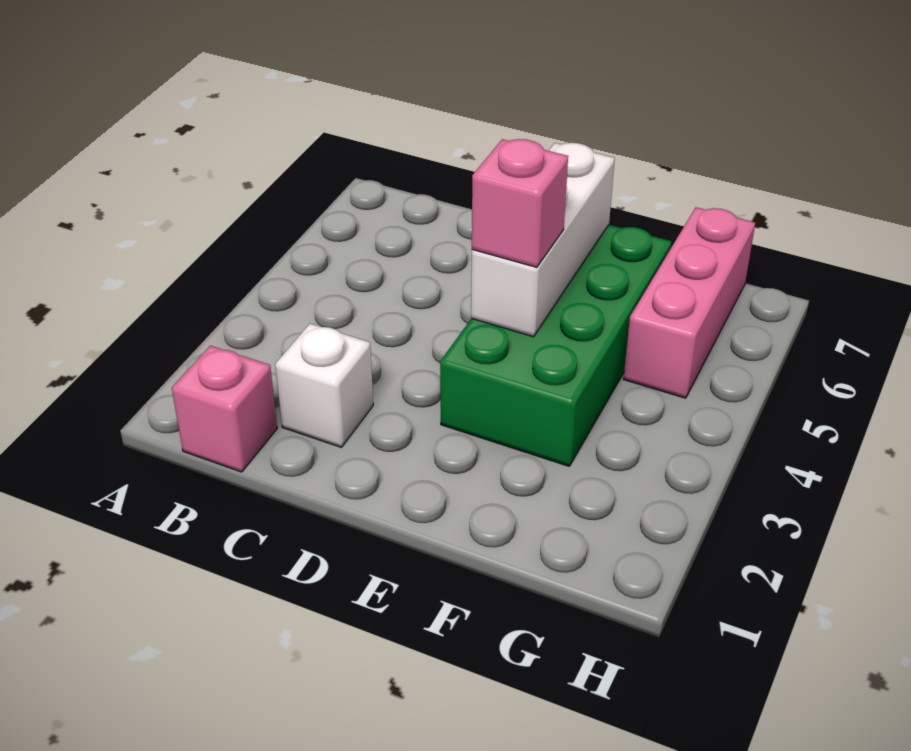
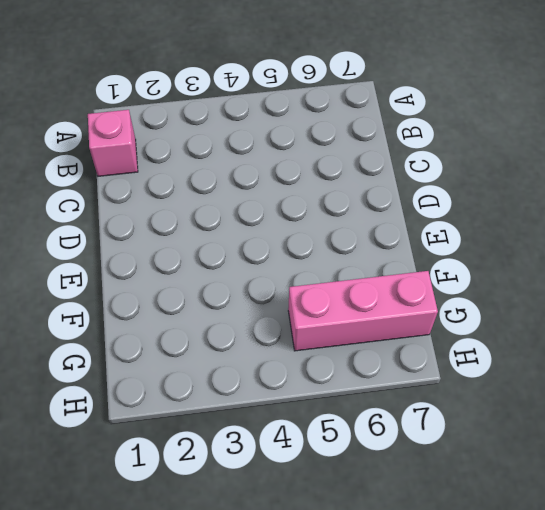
none -> white brick C2 level 1
none -> green brick E3:F6 level 1

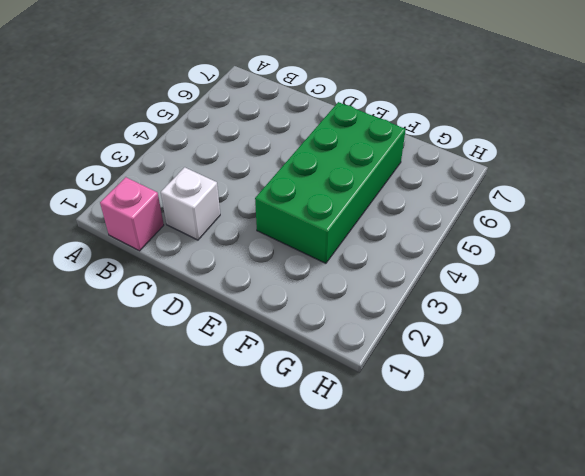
none -> pink brick G5:G7 level 1
none -> white brick E4:E6 level 2

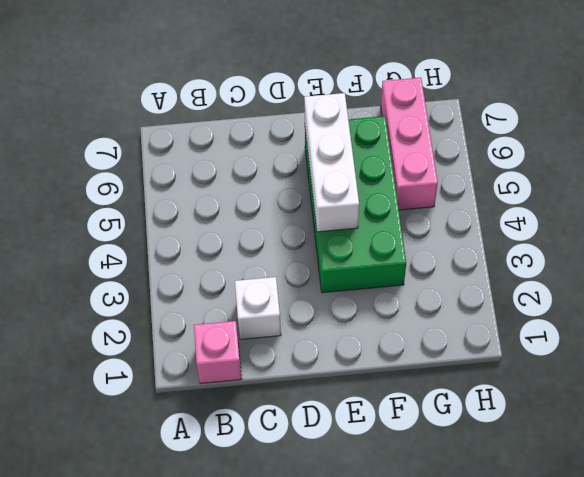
none -> pink brick E4 level 3

